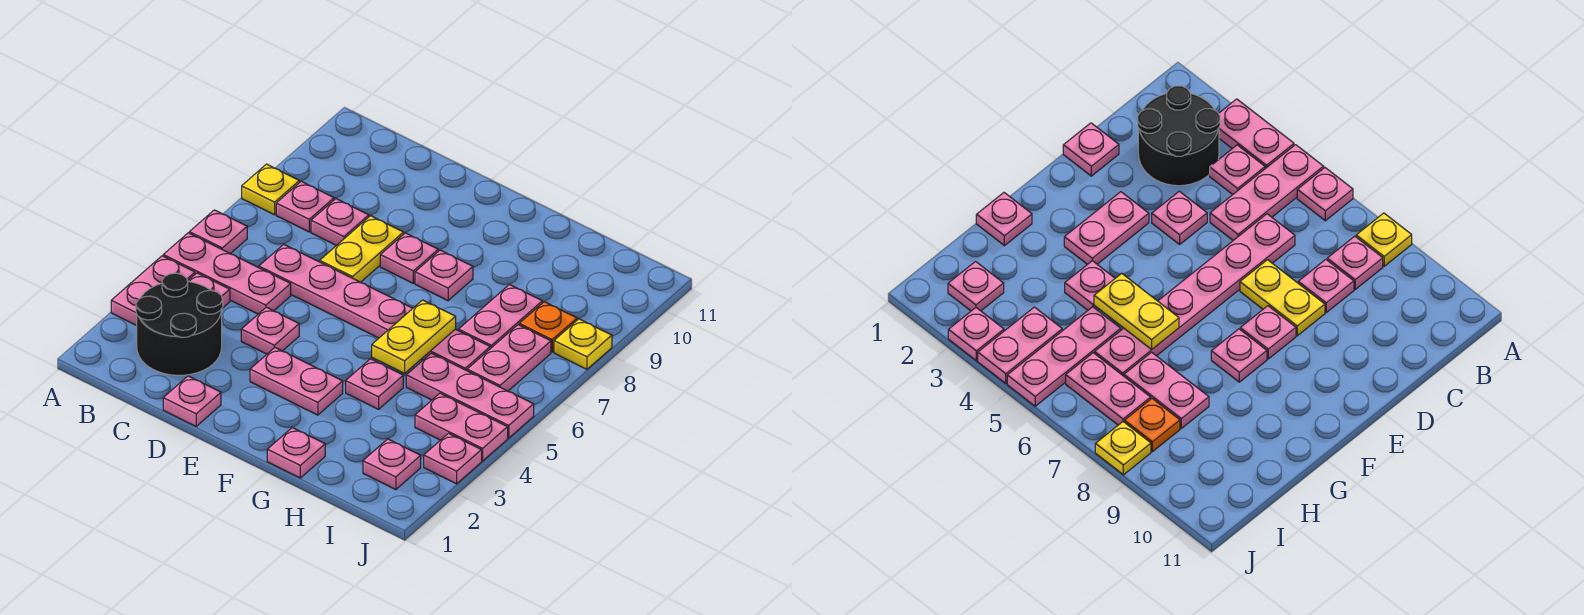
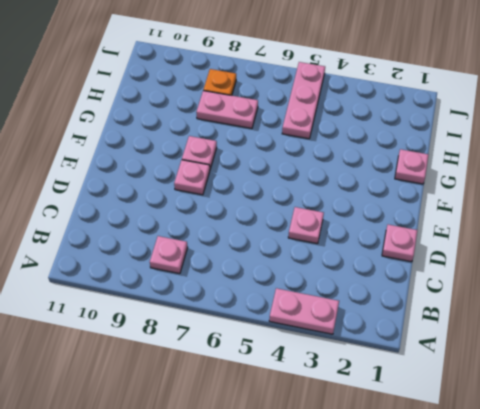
none -> pink plate A5:C5 level 1
none -> pink plate A6 level 1
none -> yellow plate A8 level 1

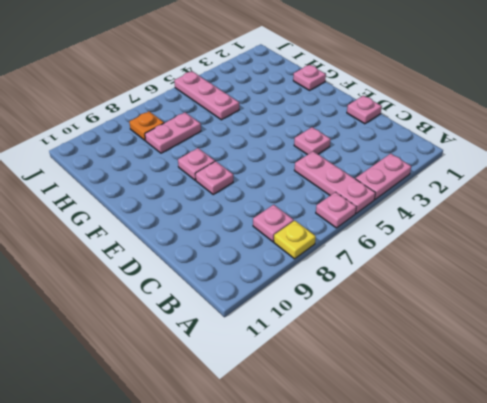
none -> black round brick B2:C3 level 1
none -> pink plate B4 level 1
none -> pink plate C6:H6 level 1

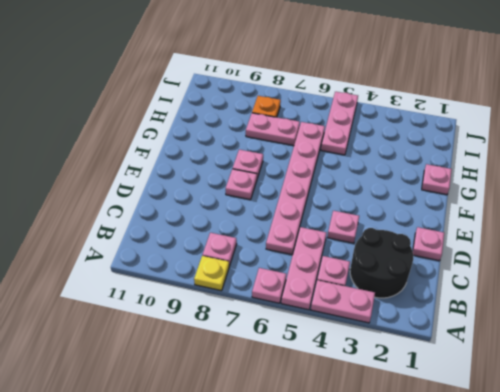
none -> pink plate C8 level 1
none -> yellow plate D7:D8 level 1
none -> pink plate E3:F3 level 1

